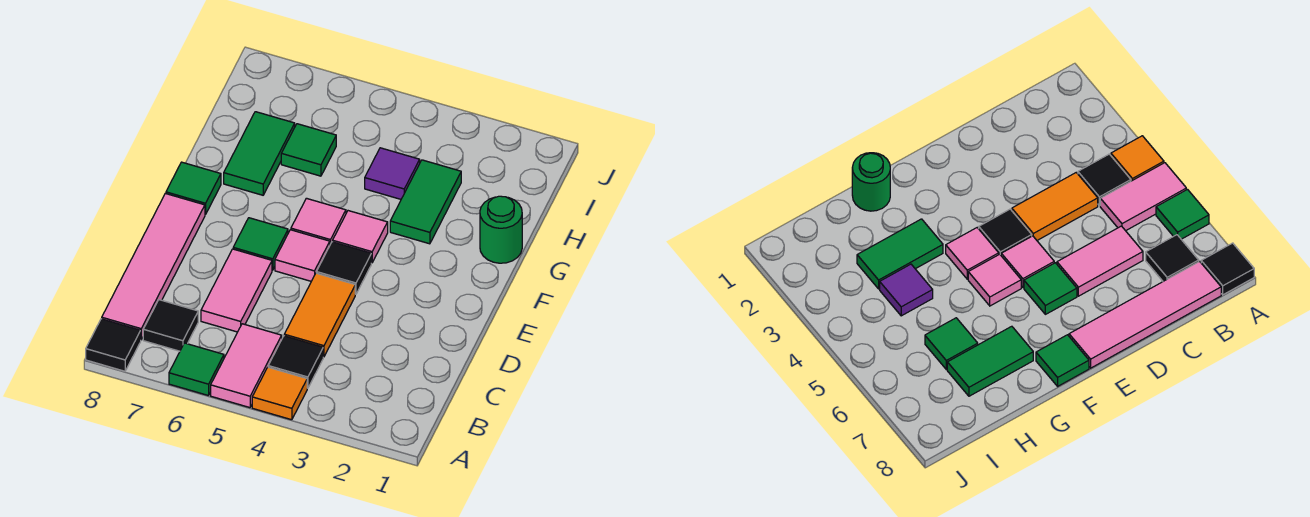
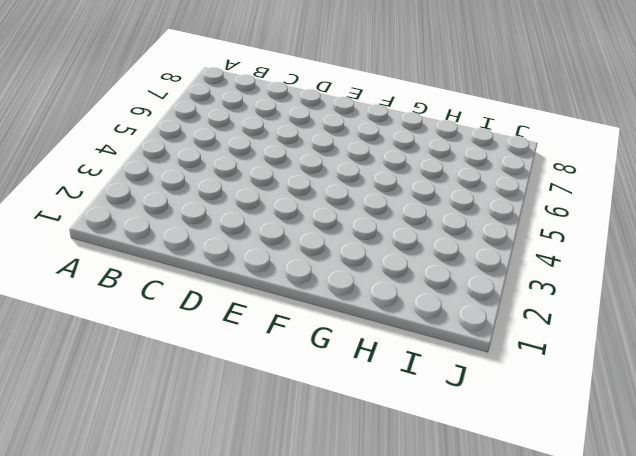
none -> orange tile A4 level 1
none -> pink tile A5:B5 level 1
none -> green tile A6 level 1

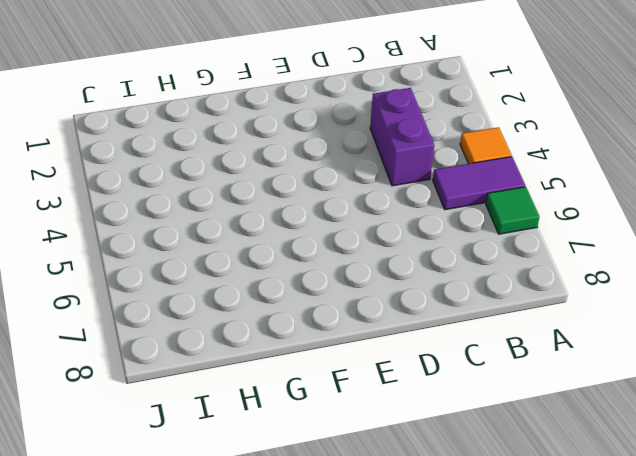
purple tile A5:B5 level 1 -> pink tile A5:B5 level 1
purple brick C3:C4 level 1 -> orange tile C4:D4 level 1
none -> black tile A8 level 1
none -> black tile B4 level 1
none -> black tile B7 level 1

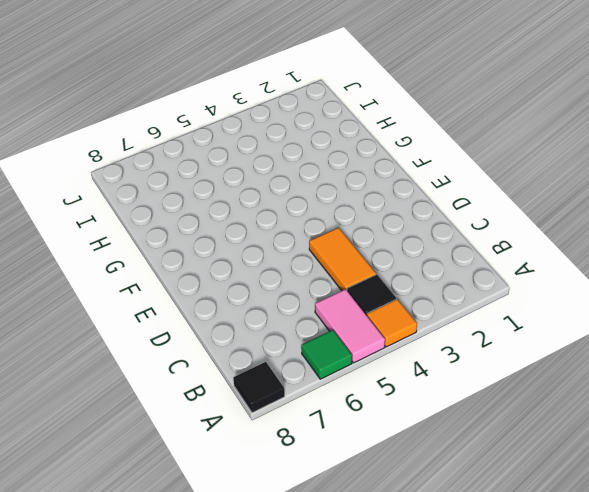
none -> black tile B7 level 1
none -> pink tile B8:E8 level 1
none -> pink tile C6:D6 level 1

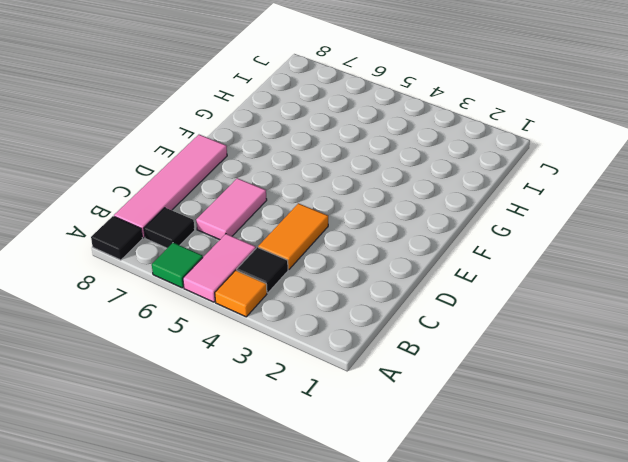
none -> black tile E4 level 1
none -> pink tile E5 level 1
none -> green tile E6 level 1

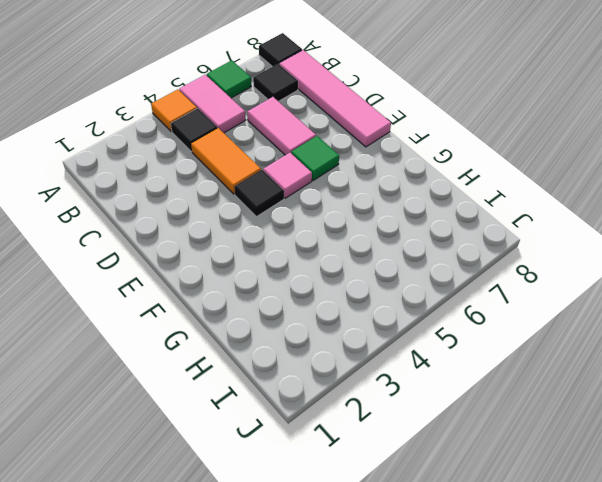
none -> pink tile F4 level 1
none -> pink tile F5 level 1
none -> green tile F8 level 1

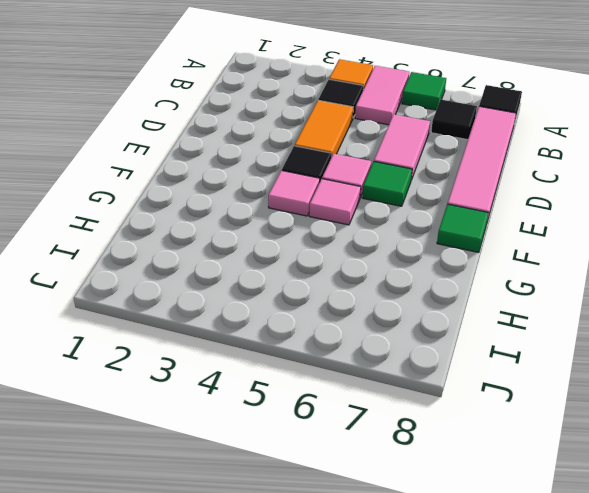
none -> green round brick G1 level 1
none -> green tile G3:H3 level 1
none -> green tile G7:H7 level 1

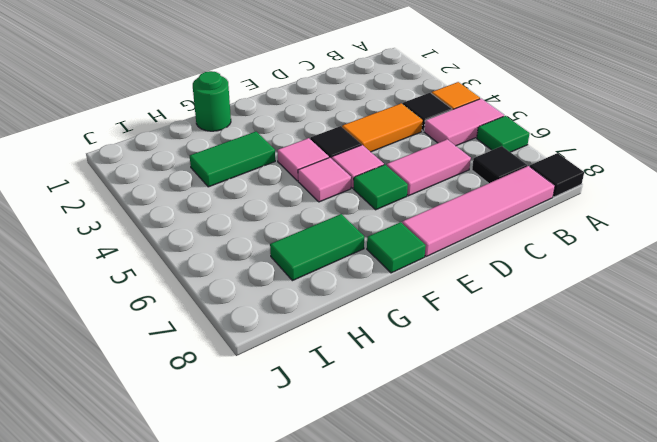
none -> purple tile H4 level 1
none -> green tile H6 level 1

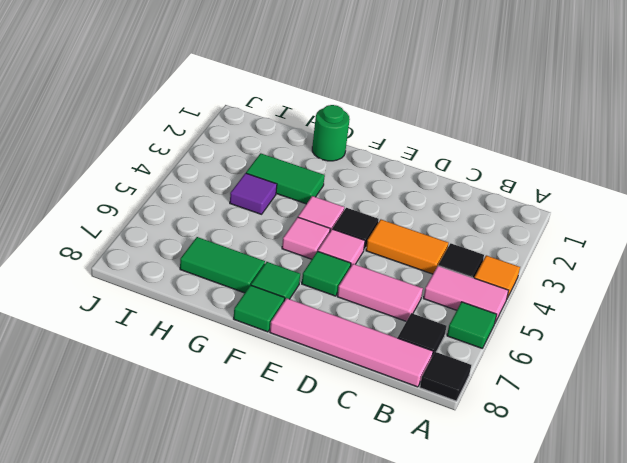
green tile F7 level 1 -> green tile H6 level 1

